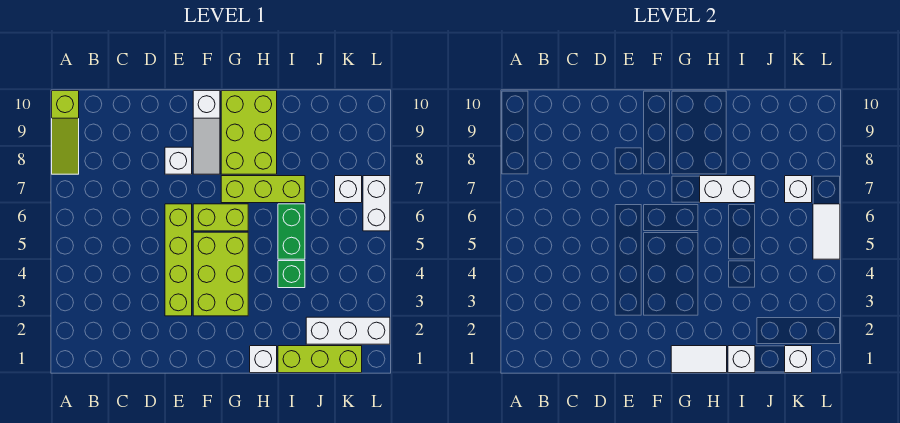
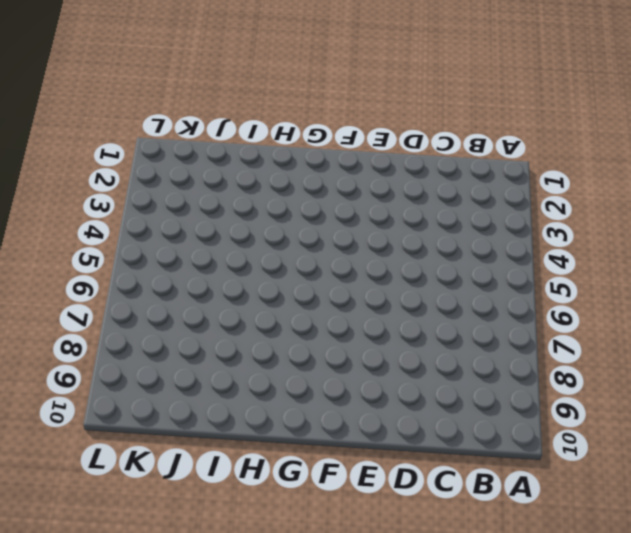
none -> lime slope A8:A10 level 1 top 10
none -> lime brick E3:E6 level 1
none -> white brick E8 level 1

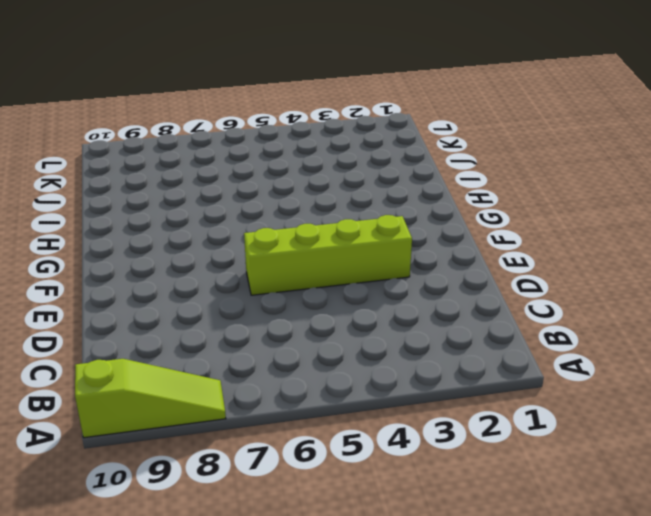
none -> white brick E8 level 1
none -> lime brick F3:G5 level 1
none -> lime brick F6:G6 level 1

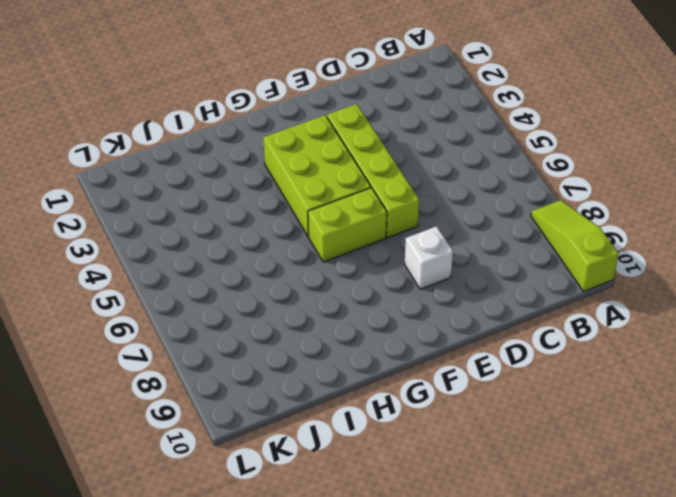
none -> white slope F8:F10 level 1 top 10
none -> lime brick G7:I7 level 1
none -> lime brick G8:H10 level 1

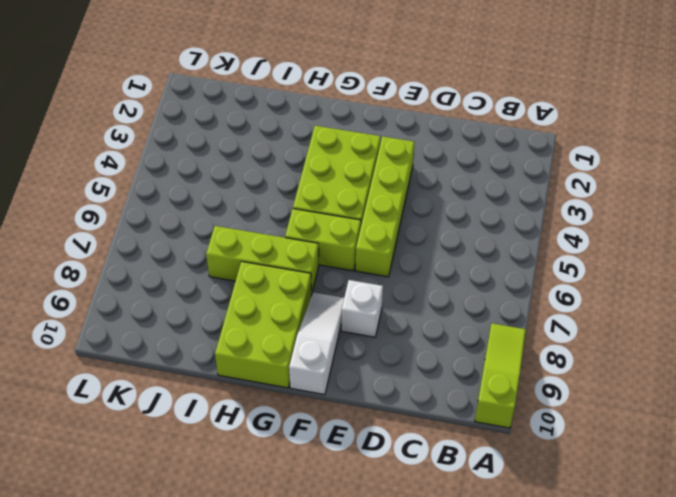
none -> white brick H1 level 1
none -> lime brick I1:K1 level 1
none -> green brick I4 level 1

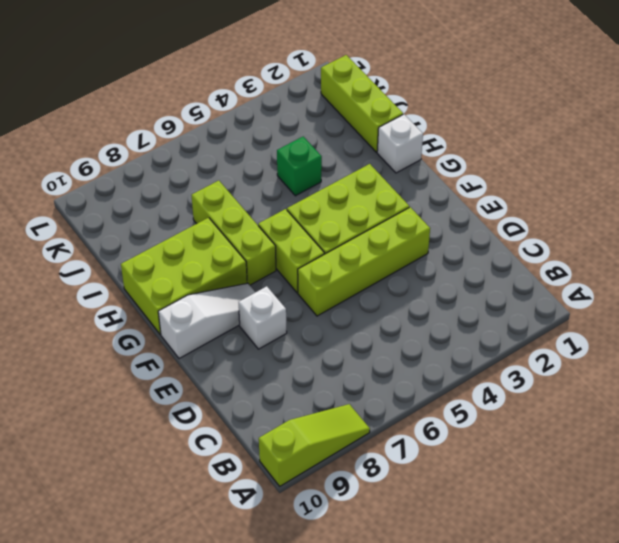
none -> green brick I5:I6 level 1
none -> white brick J2:L2 level 1
none -> white brick K7 level 1

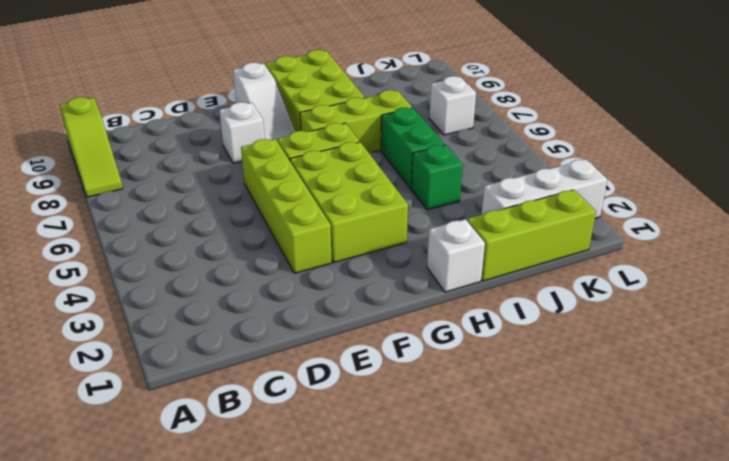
none -> white brick L6:L7 level 1
none -> white tile G1:H1 level 2
none -> white brick H7:I7 level 2

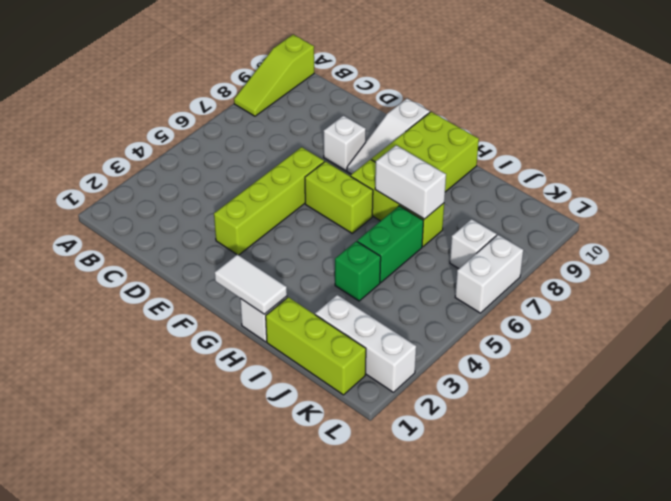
none -> lime brick F3:G5 level 1
none -> white brick I1 level 2
none -> white brick K1 level 2

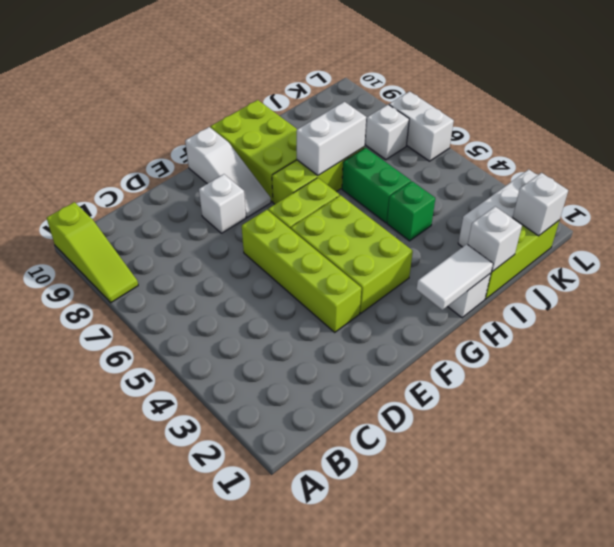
none -> white brick K7 level 2
none -> white tile L5:L6 level 2

